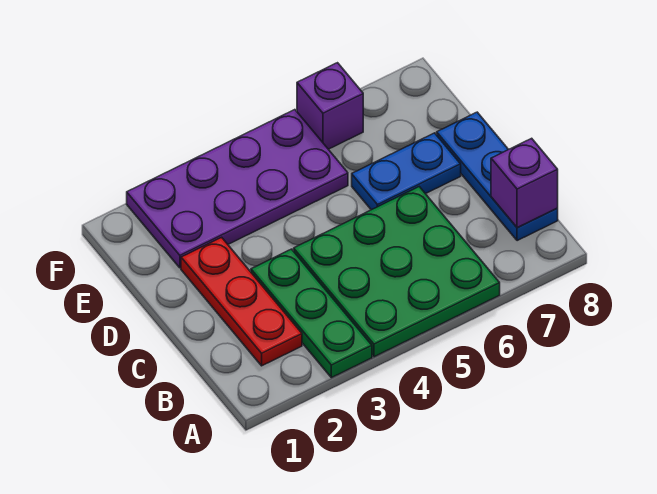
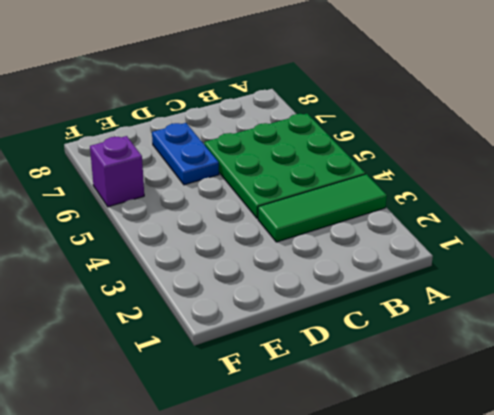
green tile A3:C3 level 1 -> green plate A3:C3 level 1
none -> red plate B2:D2 level 1
none -> blue plate B8:D8 level 1

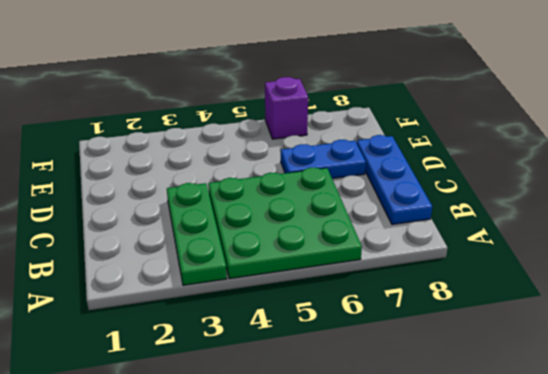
none -> red plate B2:D2 level 1
none -> purple plate E2:F5 level 1

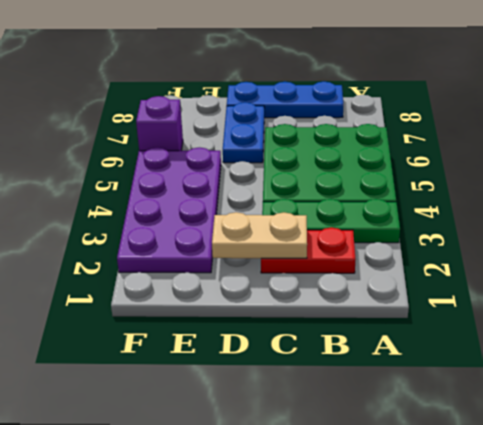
red plate B2:C2 level 1 -> red plate B2:D2 level 1
tan plate C2:D2 level 2 -> none
none -> purple brick B8 level 2

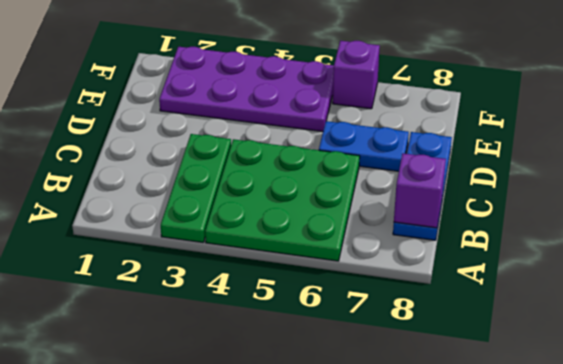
none -> red plate B2:D2 level 1

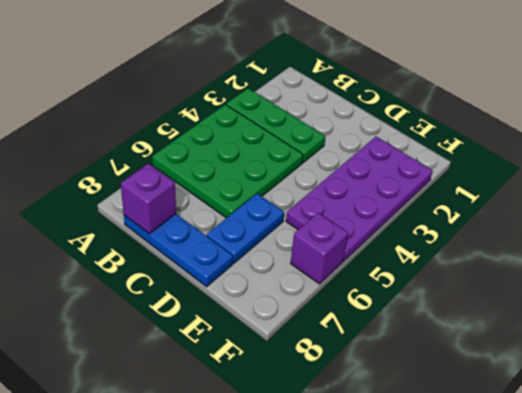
none -> red plate B2:D2 level 1

